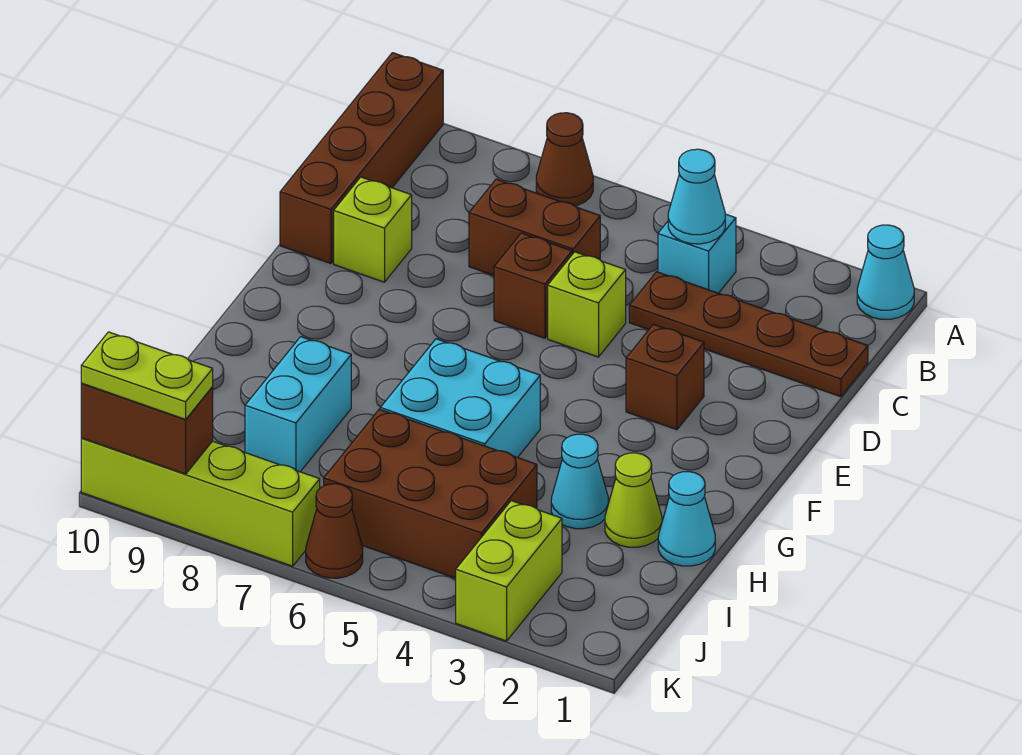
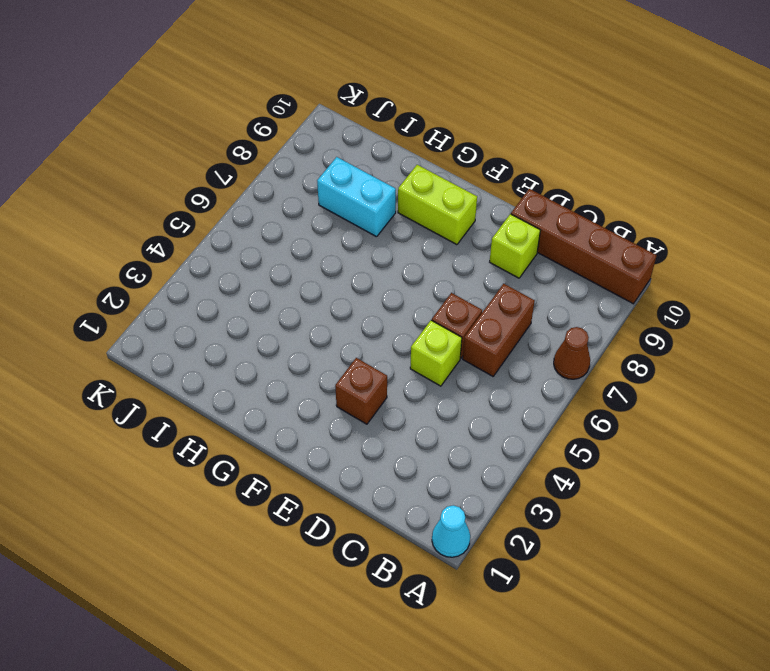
lime brick F9:G9 level 1 -> lime brick J3:K3 level 1
none -> cyan brick B4 level 1
none -> brown plate C1:C4 level 1
none -> cyan brick G5:H6 level 1

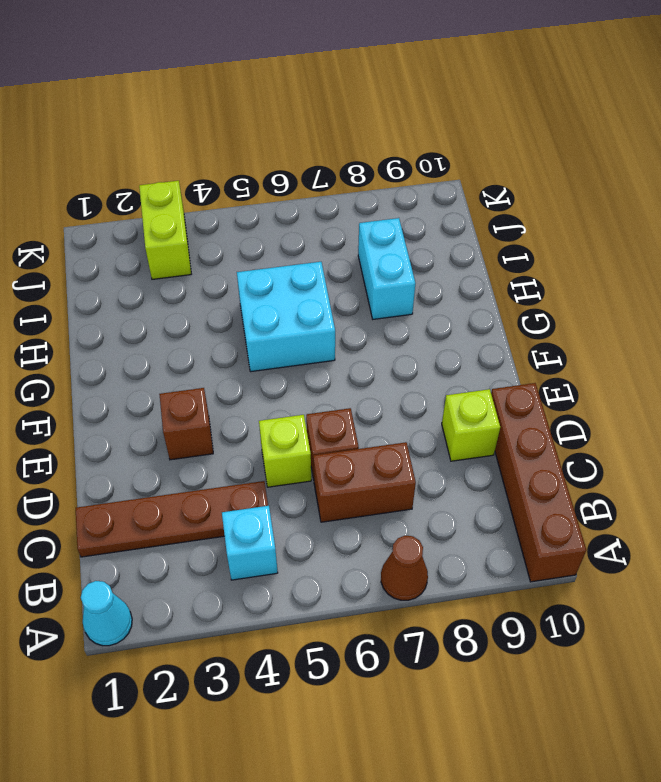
none -> cyan cone H1 level 1
none -> lime cone H2 level 1
none -> cyan cone H3 level 1

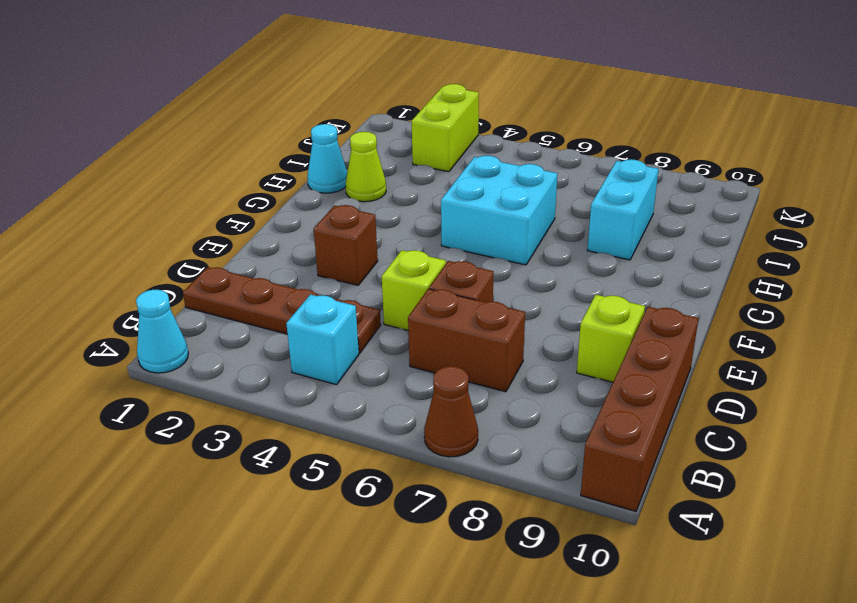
none -> cyan cone H3 level 1
none -> brown brick I4:J6 level 1
none -> brown cone K6 level 1

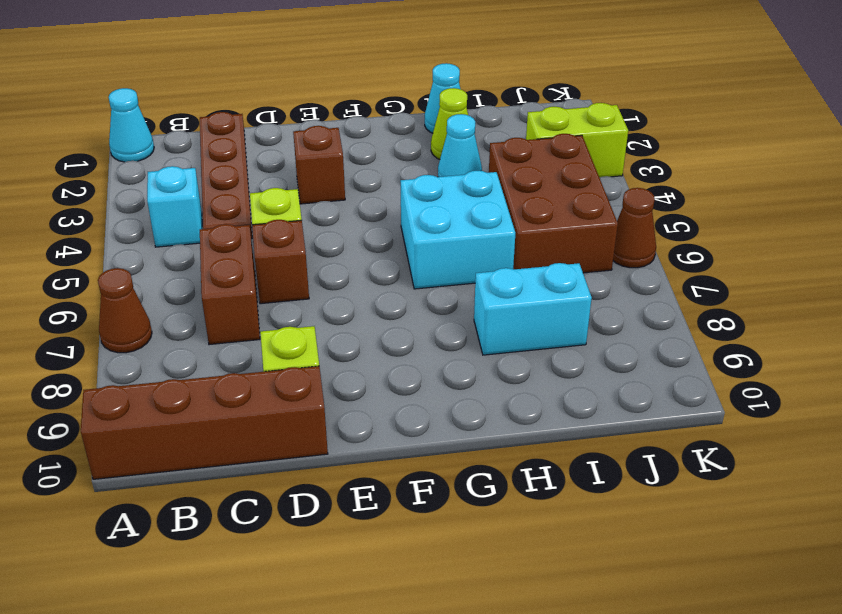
none -> lime brick K7:K10 level 1
none -> cyan cone B4 level 2
none -> brown brick K9:K10 level 2

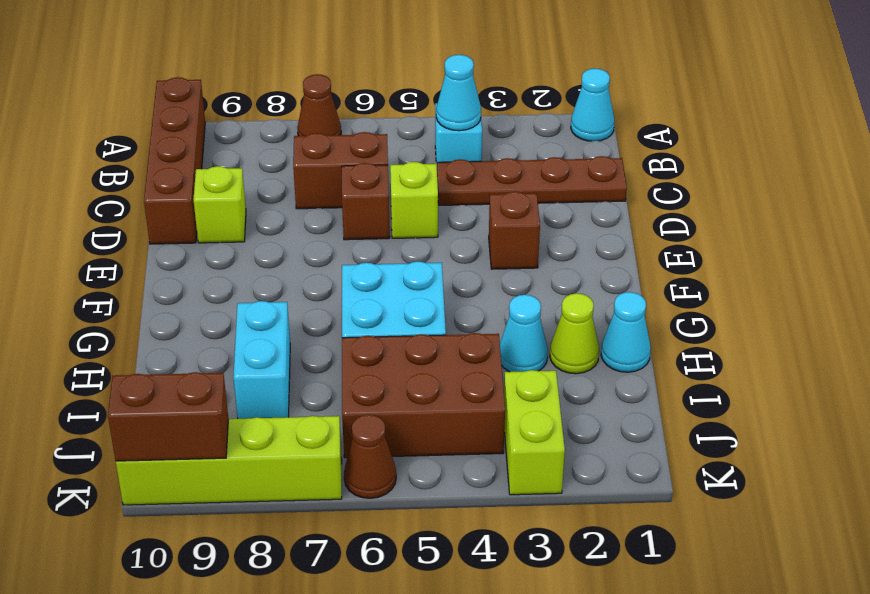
none -> lime plate K9:K10 level 3

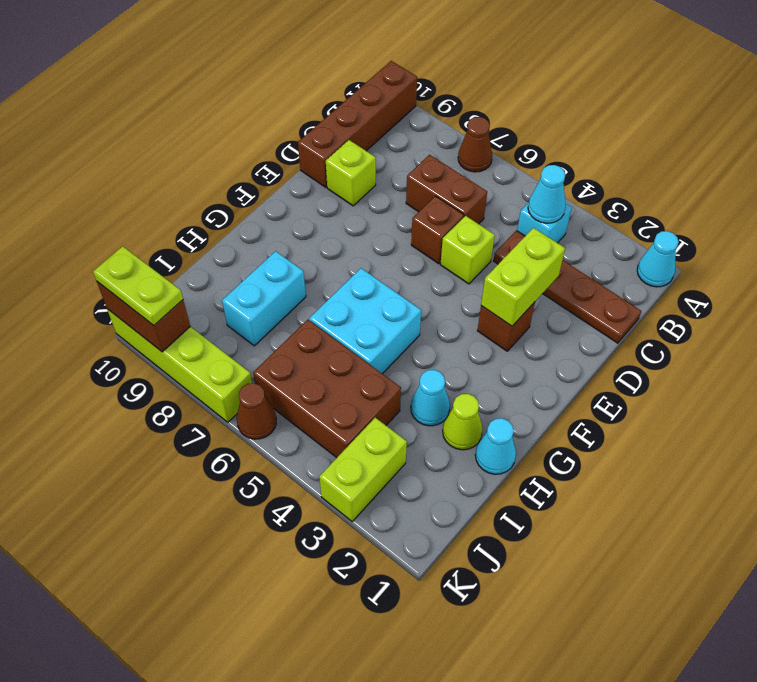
lime brick D3:E3 level 2 -> none

